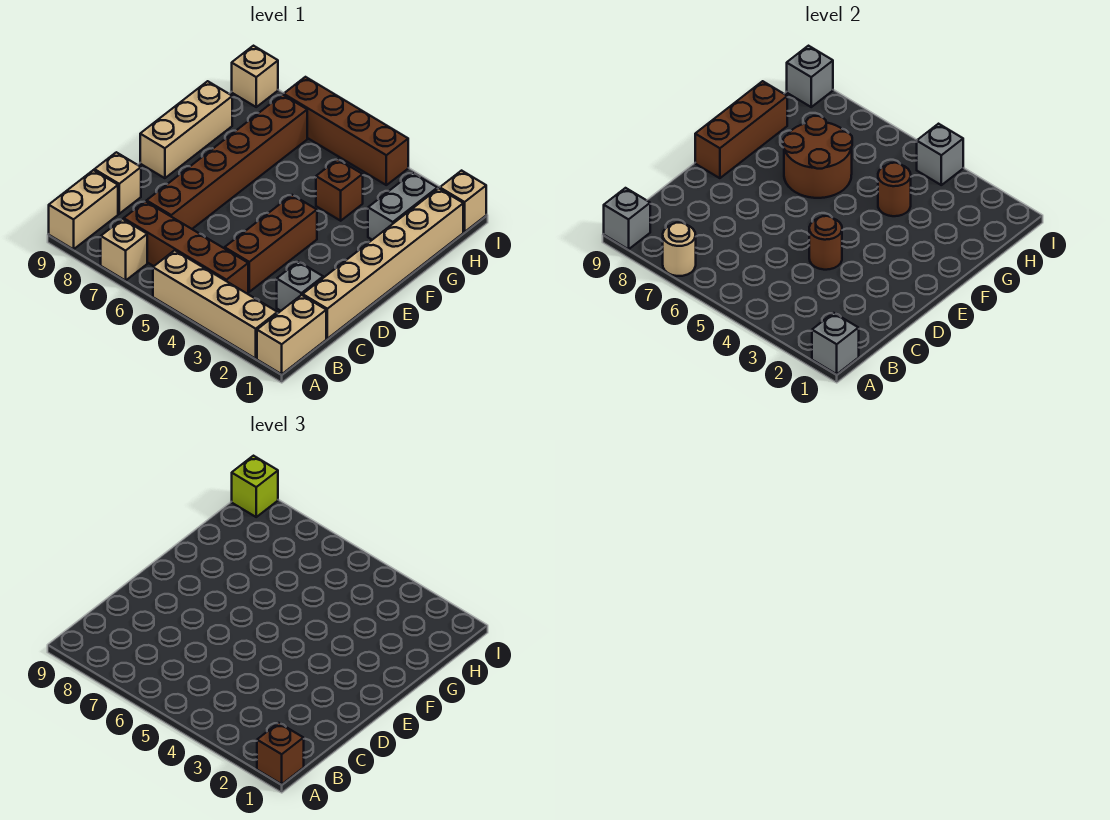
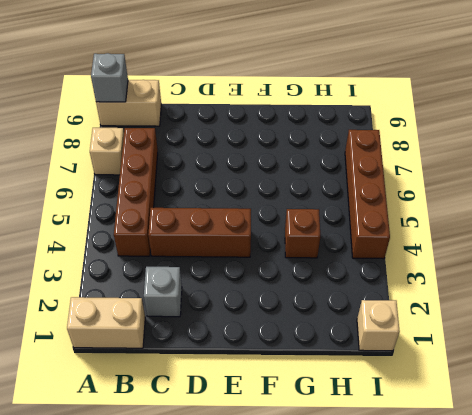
none -> tan brick A2:A5 level 1
none -> tan brick C1:H1 level 1
none -> brown brick C7:H7 level 1

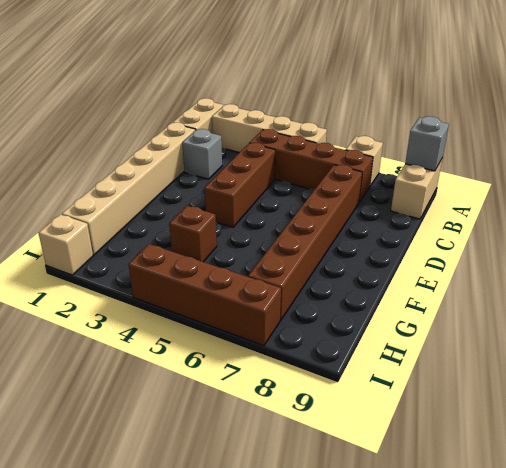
none -> tan brick C9 level 1
none -> tan brick E9:G9 level 1
none -> grey brick G2:H2 level 1

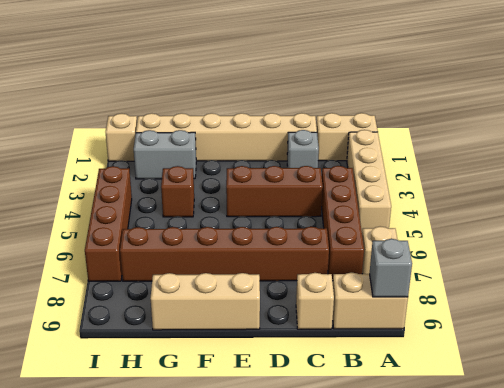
none -> tan brick I9 level 1
none -> grey brick A1 level 2
none -> tan round brick A7 level 2

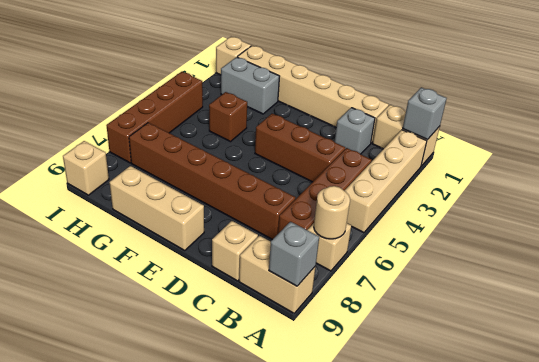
none -> brown round brick D4 level 2
none -> brown brick E9:G9 level 2
none -> brown round brick F6:G7 level 2

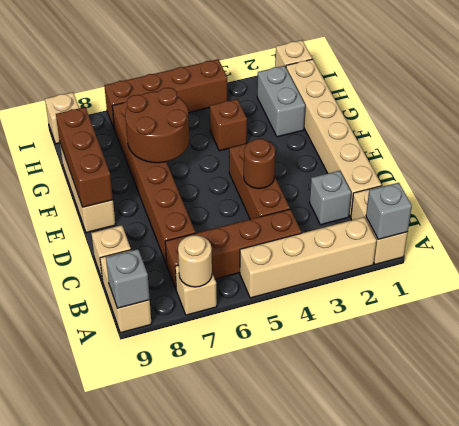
none -> brown round brick G4 level 2
none -> grey brick I4 level 2
none -> grey brick I9 level 2

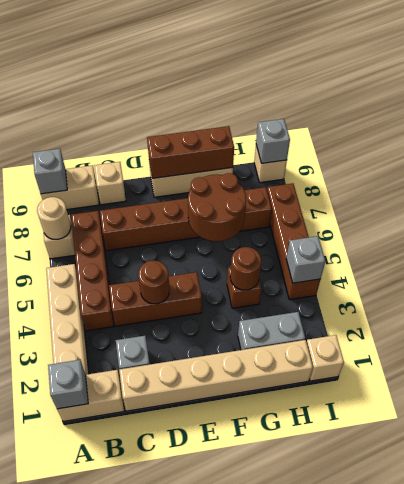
none -> brown brick A1 level 3
none -> lime brick I9 level 3

